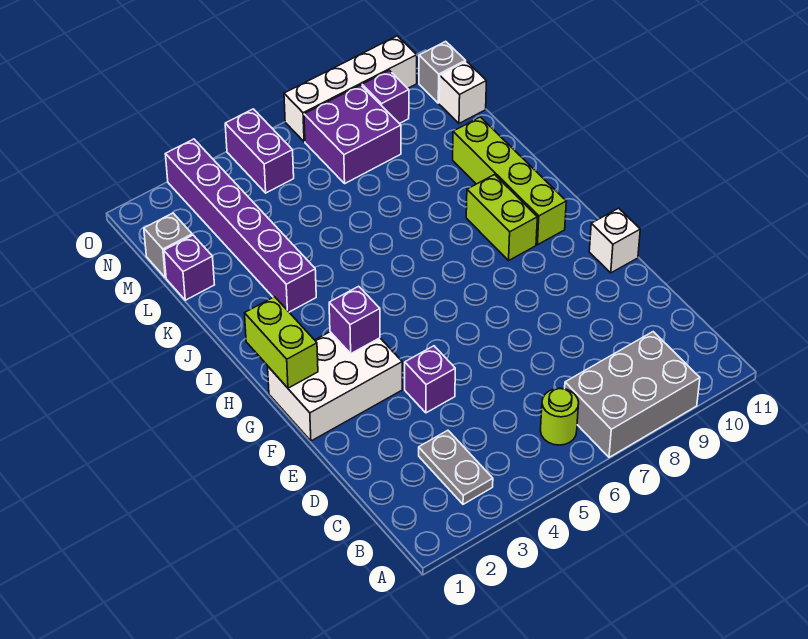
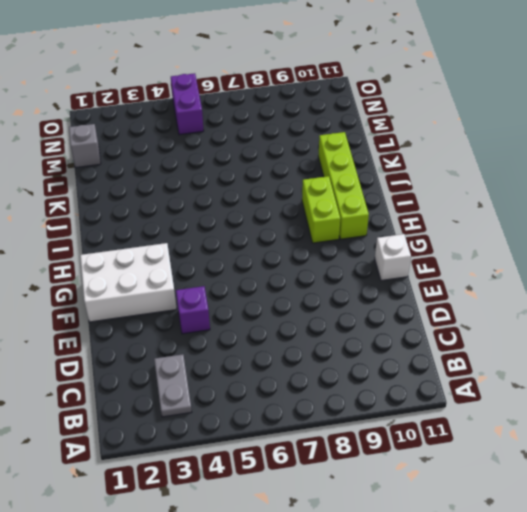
none -> grey brick A7:B9 level 1
none -> lime round brick B6 level 1
none -> purple brick J3:O3 level 1

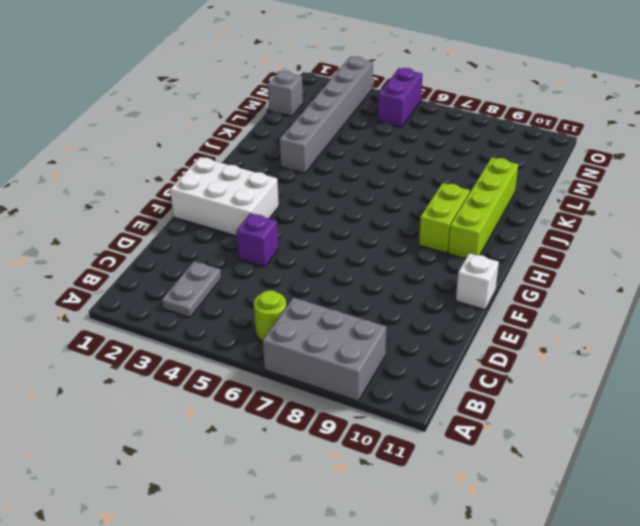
grey brick J3:O3 level 1 -> purple brick J3:O3 level 1
none -> purple brick L1 level 1
none -> purple brick M7:N8 level 1
none -> white brick M11 level 1

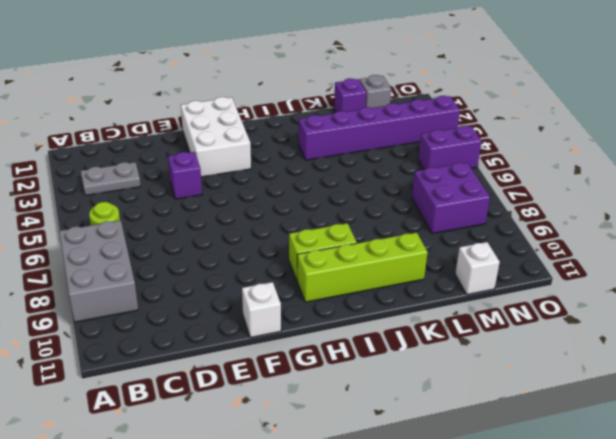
none -> purple brick N9 level 1
none -> grey brick N11 level 1
none -> white brick O7:O10 level 1

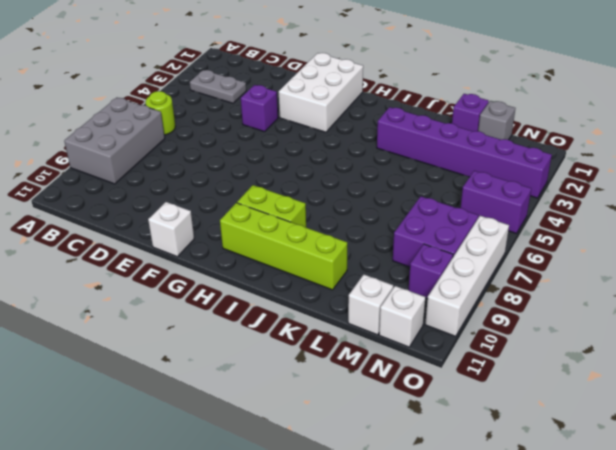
white brick N11 level 1 -> grey brick N11 level 1
none -> lime brick G1:H1 level 2
none -> purple brick G3 level 2

